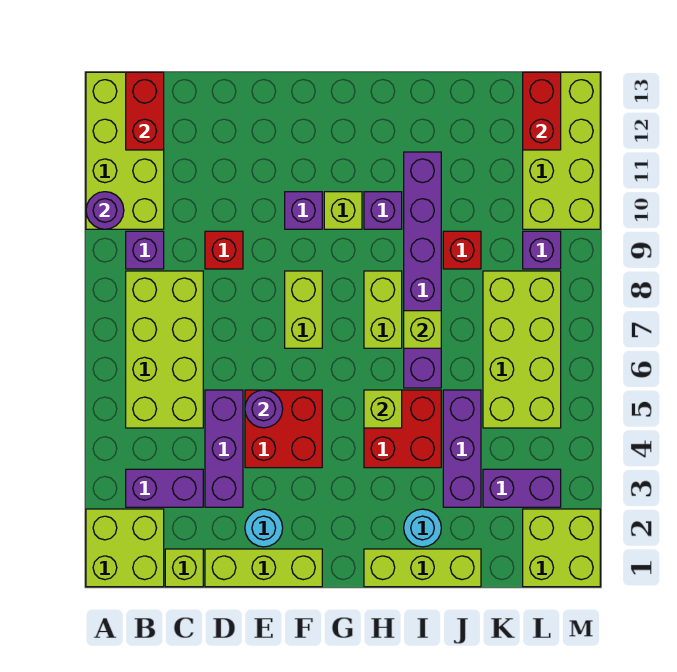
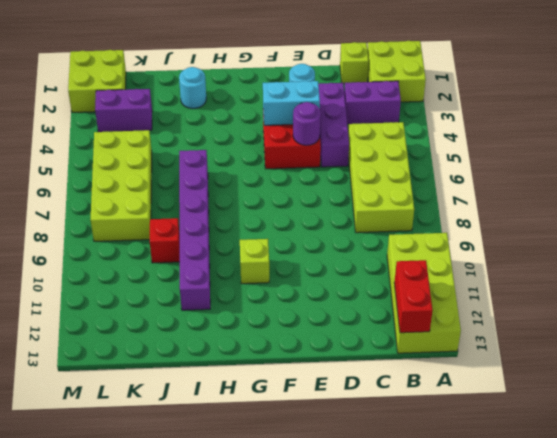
cyan brick E4:F4 level 2 -> none
none -> purple brick B9 level 1
none -> lime brick D1:F1 level 1
none -> red brick D9 level 1
none -> lime brick F7:F8 level 1

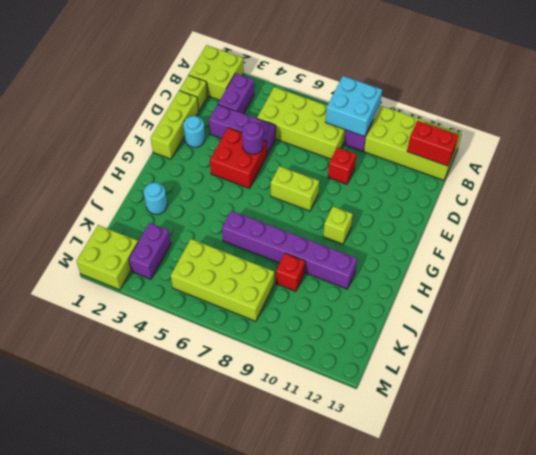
cyan brick A8:B9 level 2 -> none
none -> purple brick F10 level 1
none -> lime brick H1:J1 level 1
none -> red brick H4:I5 level 1
none -> lime brick H7:H8 level 1

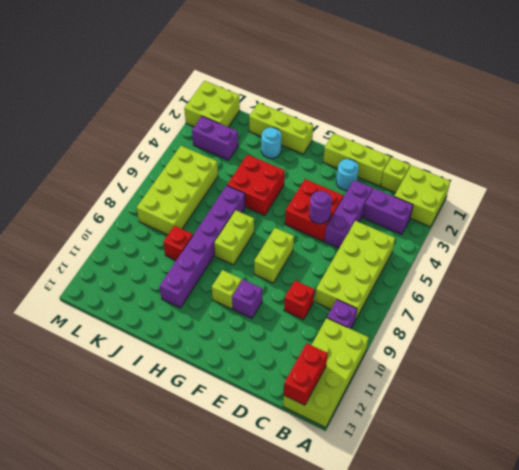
none -> purple brick H10 level 1
none -> purple brick J3:J5 level 1
none -> purple brick L9 level 1
none -> lime brick L10:M13 level 1

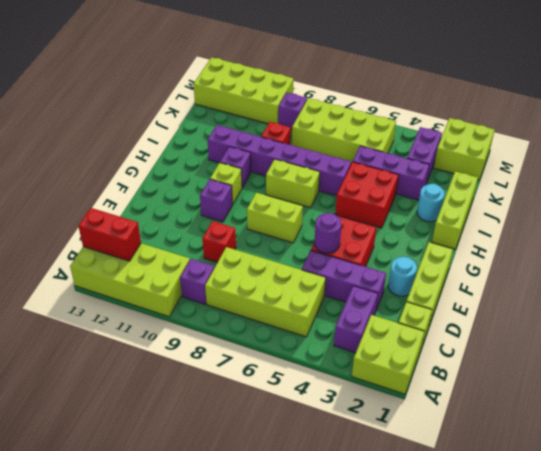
none -> purple round brick A10 level 2
none -> lime brick H5 level 2
none -> lime brick I7 level 2
none -> red brick L12:L13 level 2

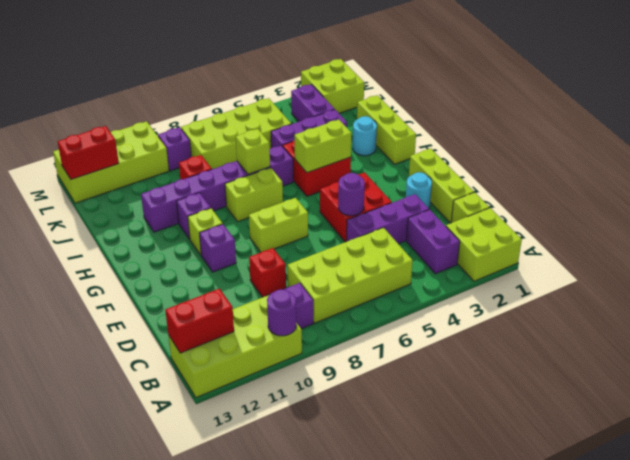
lime brick H4:H5 level 2 -> lime brick H5 level 2

